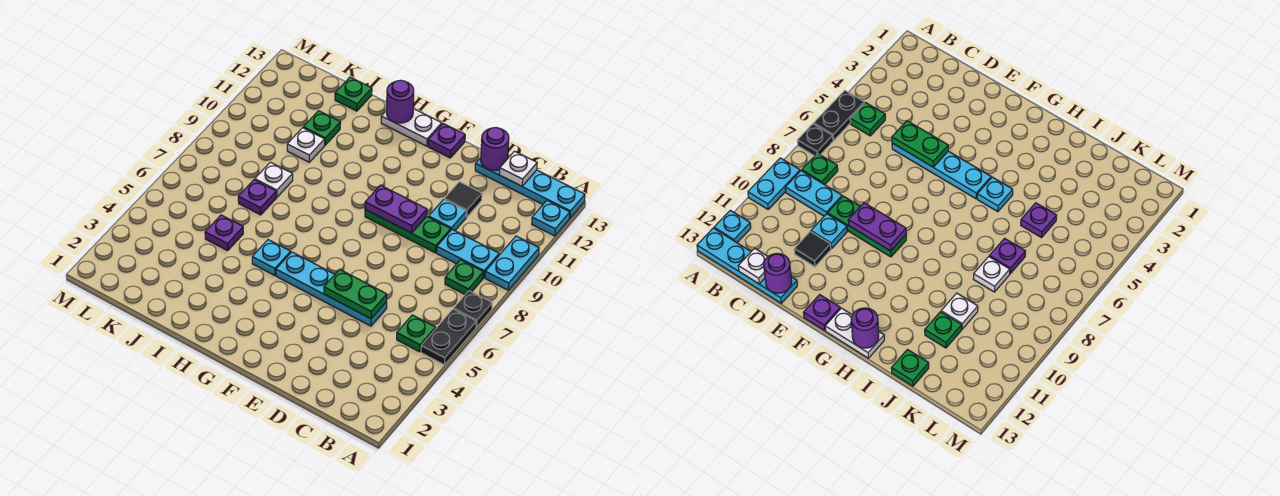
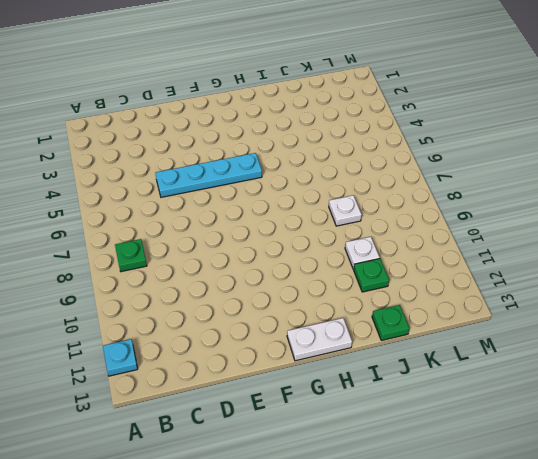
none -> black plate A5:A6 level 1
none -> black plate A7 level 1
none -> cyan plate A9:A10 level 1

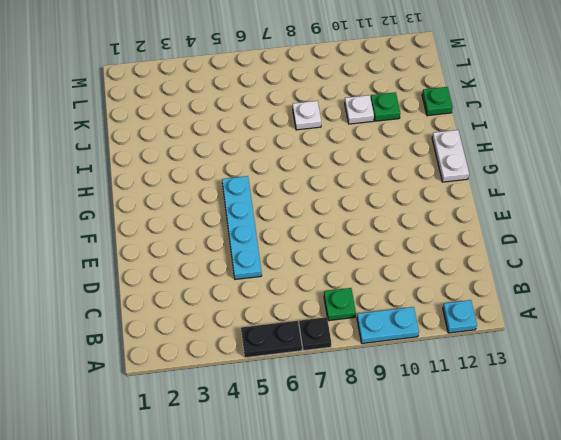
none -> cyan plate A13:D13 level 1
none -> green plate B5 level 1
none -> cyan plate B9:C9 level 1

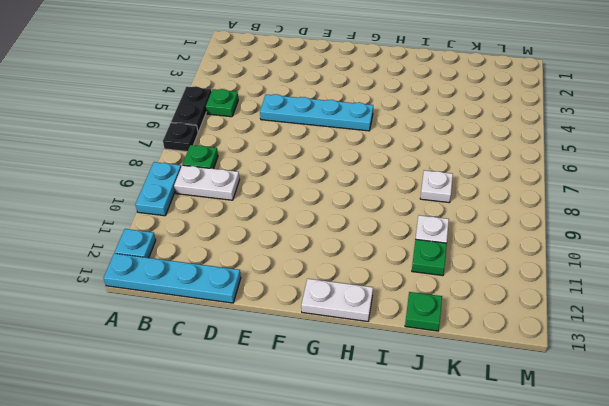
white plate B9:C9 level 1 -> cyan plate B9:C9 level 1
none -> green plate D9:F9 level 1
none -> cyan plate D10 level 1
none -> black tile D11 level 1

